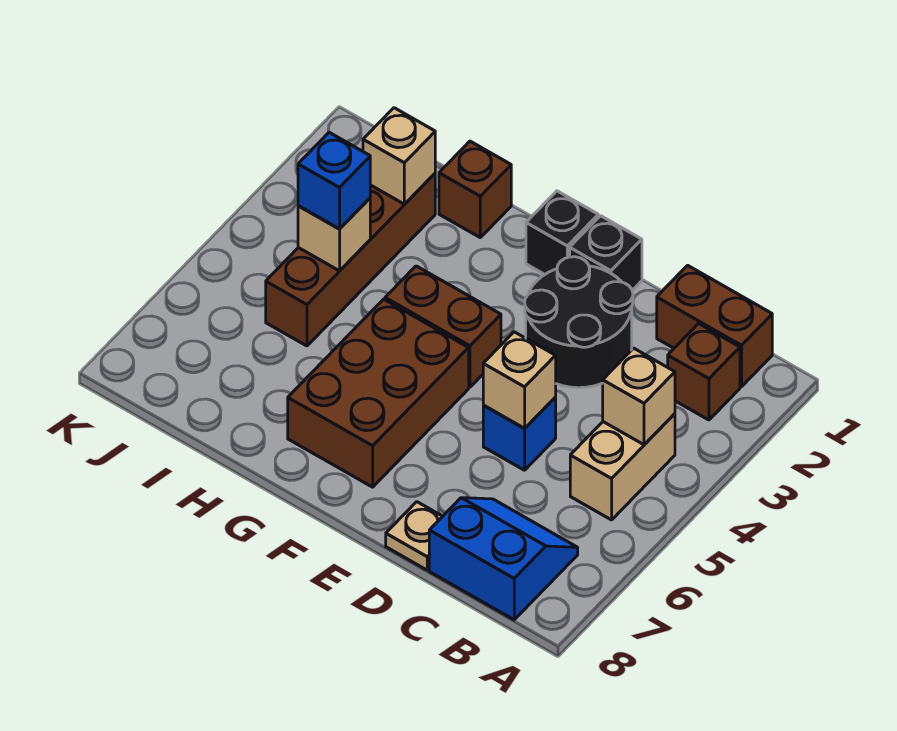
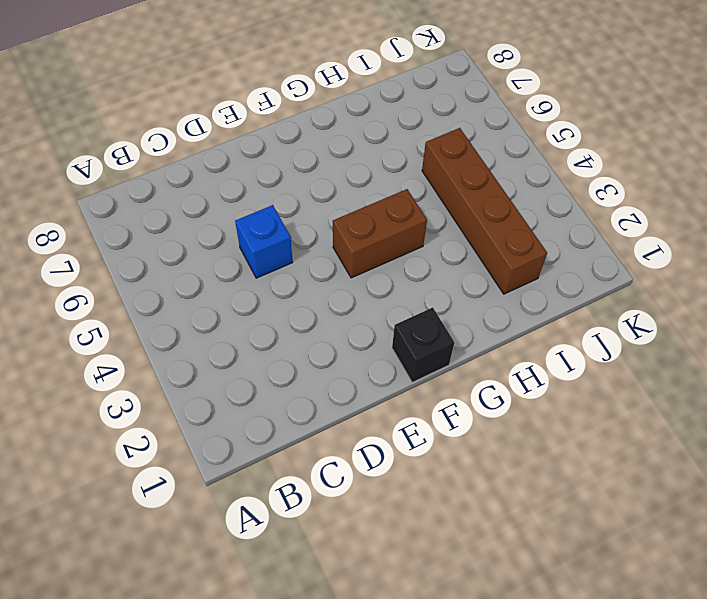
none -> brown brick B1:C1 level 1
none -> brown brick B2 level 1
none -> tan brick B4:B5 level 1

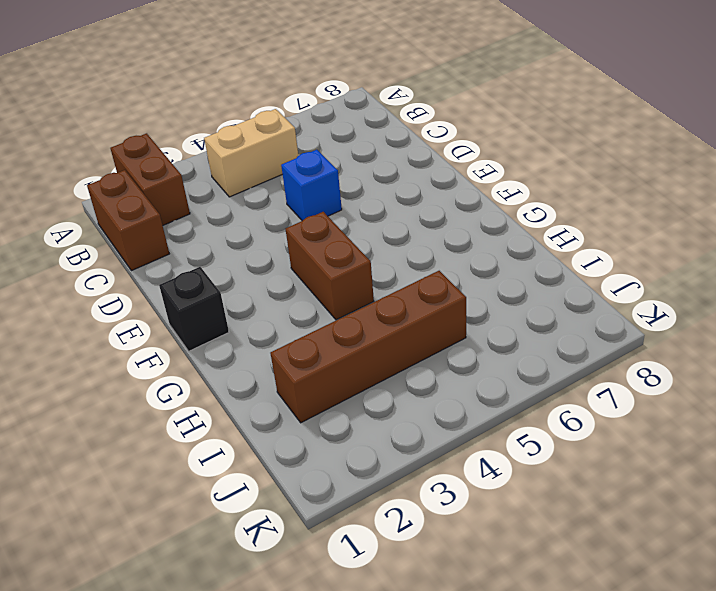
brown brick A2:B2 level 1 -> brown brick B2 level 1
none -> blue slope B7:C8 level 1 top 8
none -> black round brick D2:E3 level 1
none -> tan plate D8 level 1

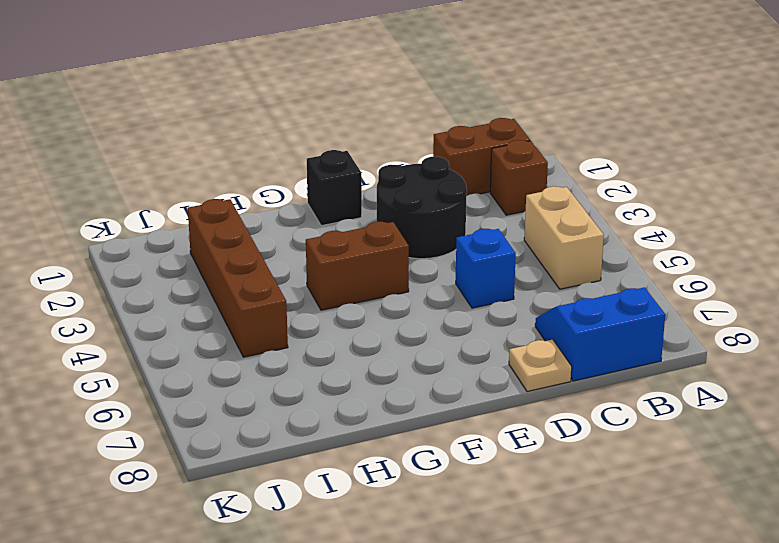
none -> black brick E1 level 1
none -> brown brick F5:G7 level 1
none -> brown brick H1 level 1

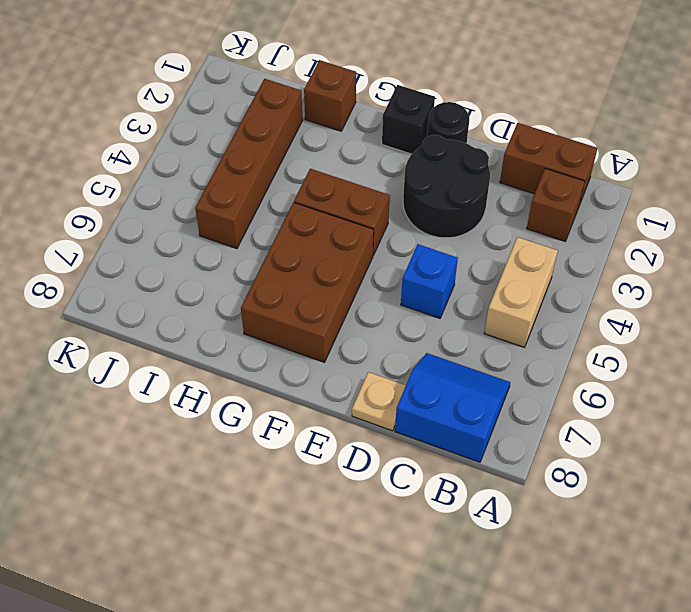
black round brick E1 level 1 -> black brick E1 level 1
none -> tan brick B4 level 2
none -> tan brick D5 level 2
none -> tan brick I2 level 2

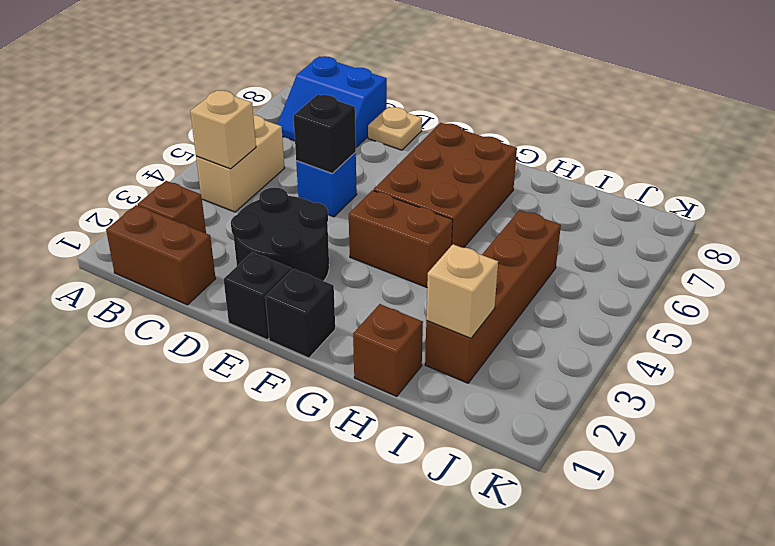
black brick D5 level 2 -> tan brick D5 level 2
none -> tan brick I4 level 2
none -> blue brick I4 level 3

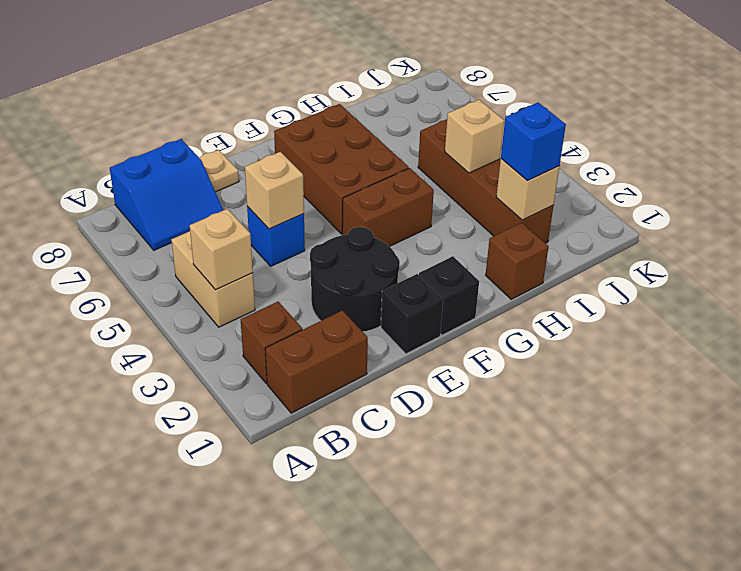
blue brick I2 level 3 -> blue brick I4 level 3

